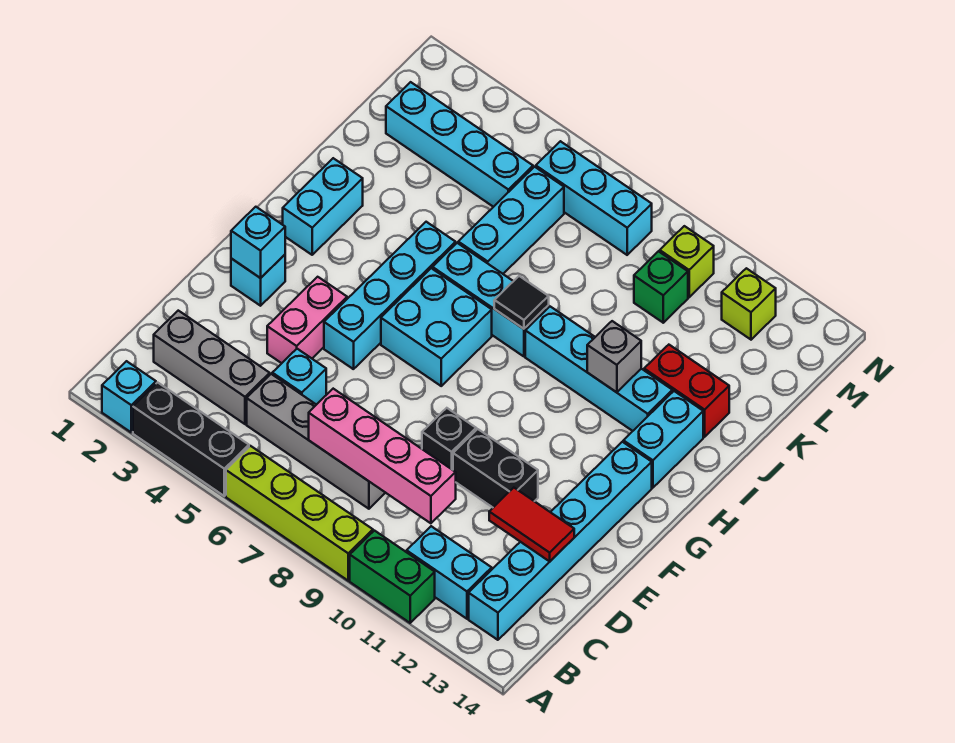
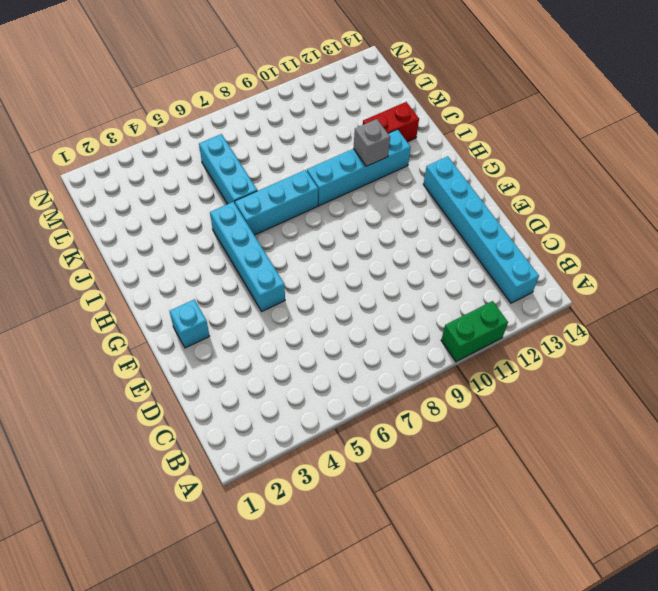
none -> cyan brick A2 level 1
none -> black brick A3:A5 level 1
none -> lime brick A6:A9 level 1
none -> cyan brick B11:B12 level 1

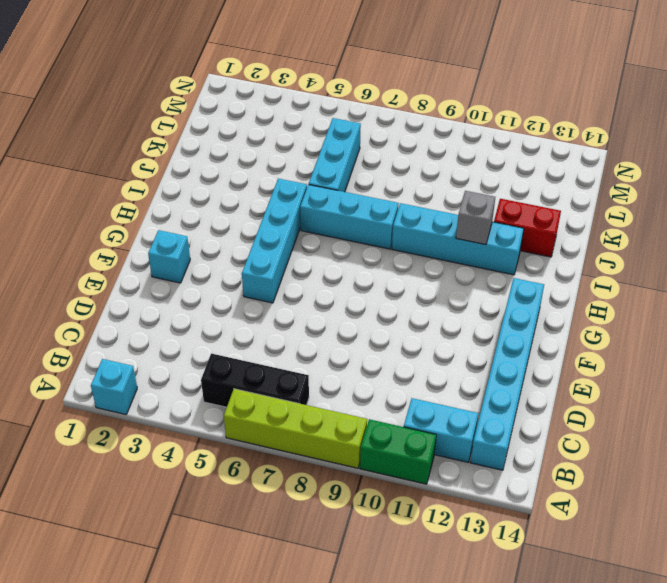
black brick B5:B7 level 1 -> black brick A3:A5 level 1
none -> grey brick C2:C4 level 1
none -> grey brick C5:C8 level 1
none -> cyan brick D5 level 1
none -> pink brick E4:F4 level 1

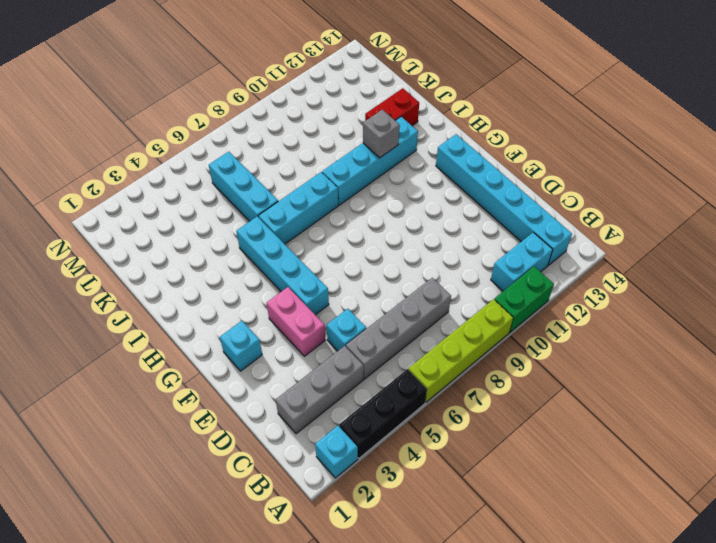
none -> black brick E9 level 1
none -> black brick E10:E11 level 1
none -> cyan brick G6:H7 level 1
none -> cyan brick H2:I2 level 1

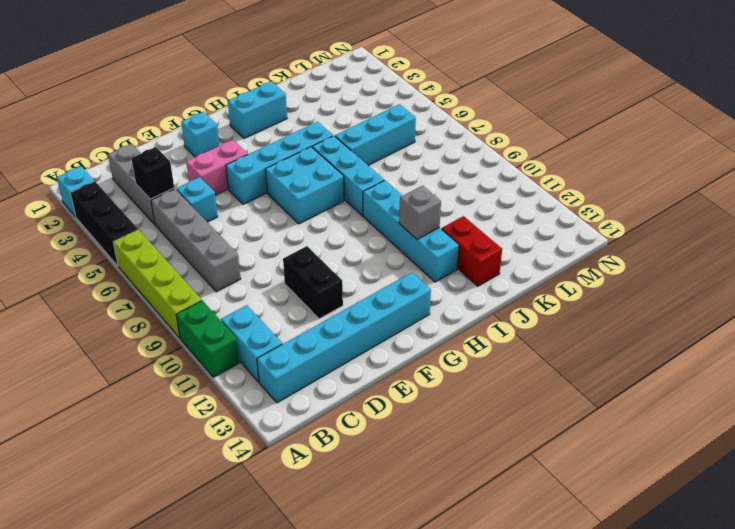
black brick C4 level 2 -> black brick E9 level 1
none -> cyan brick H13:I13 level 1
none -> cyan brick L2:L5 level 1
none -> green brick L10 level 1
none -> cyan brick M6:M8 level 1

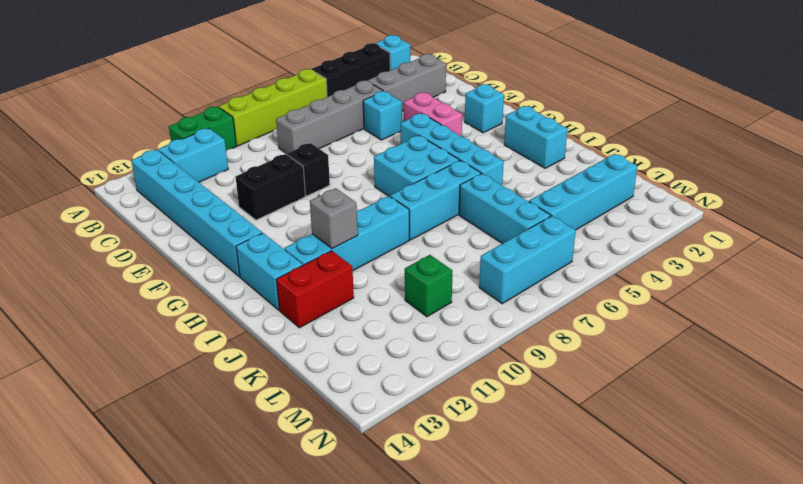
none -> lime brick M10 level 1
none -> lime brick M12 level 1
none -> pink brick C7:C10 level 2
none -> red tile D12:D13 level 2

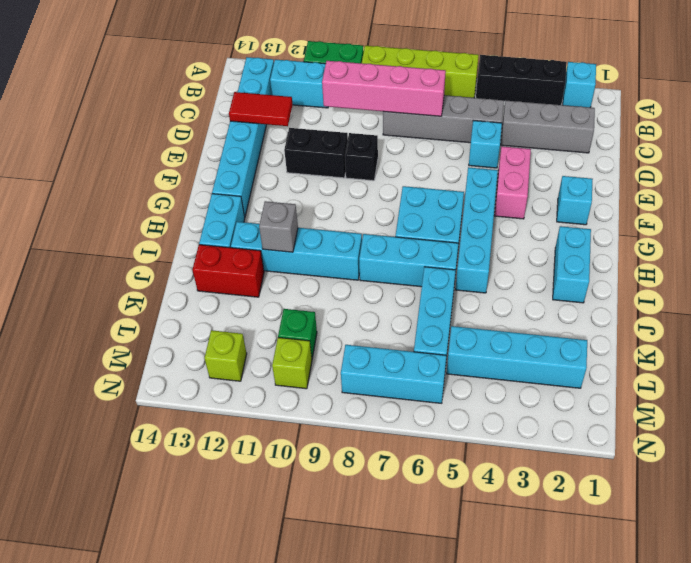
none -> cyan brick F2 level 2
none -> black tile I8 level 2

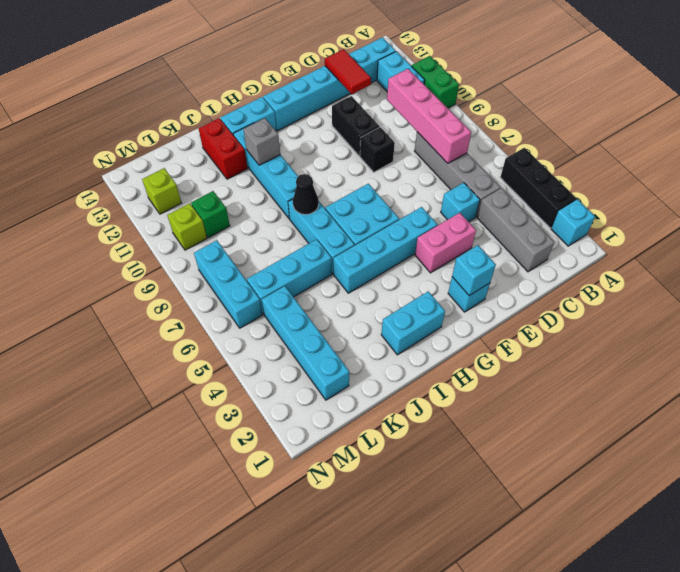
black cone I8 level 2 -> black tile I8 level 2
none -> lime brick A6:A9 level 1

